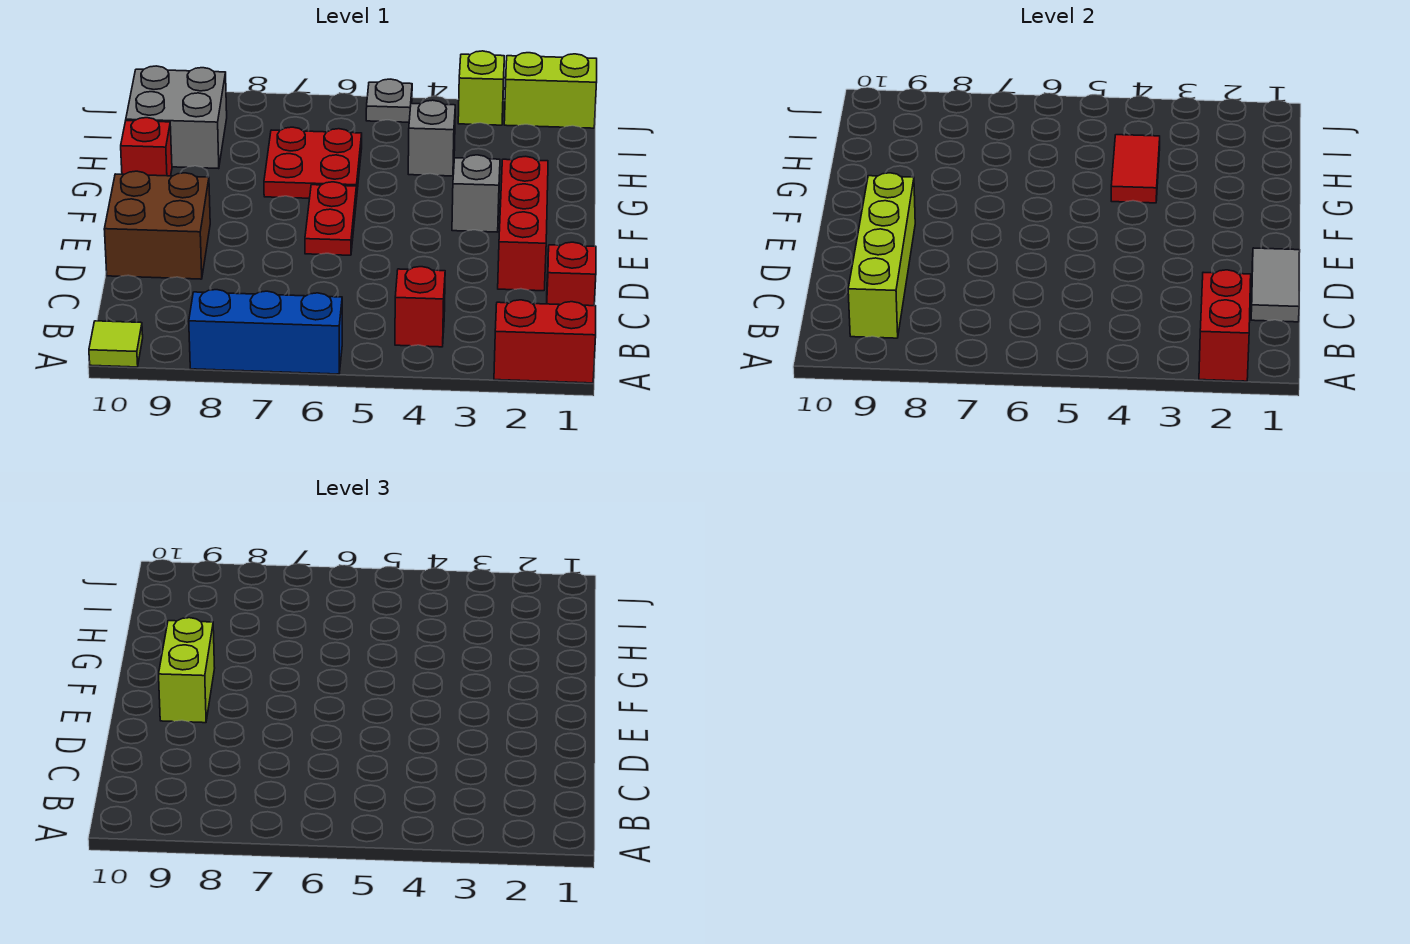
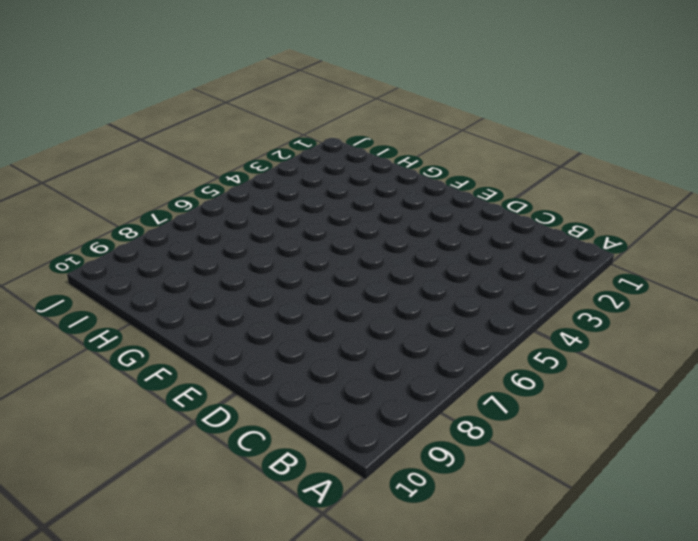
none -> red brick A1:A2 level 1
none -> blue brick A6:A8 level 1
none -> lime tile A10 level 1

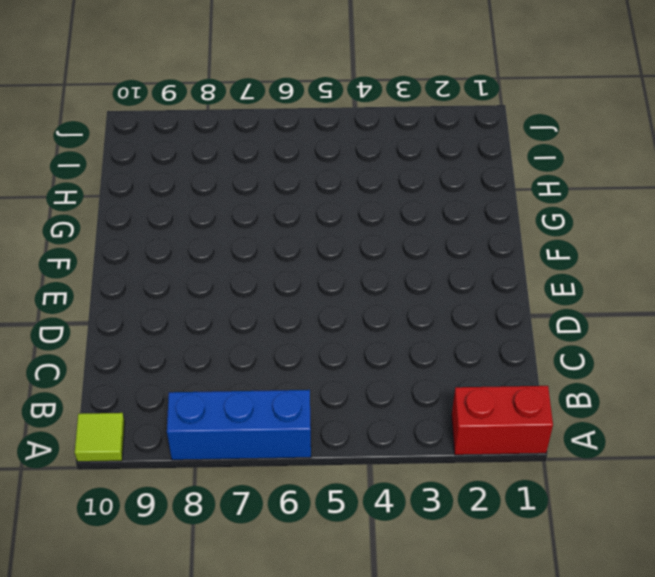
none -> red brick B4 level 1
none -> red brick C1 level 1
none -> red brick D2:F2 level 1

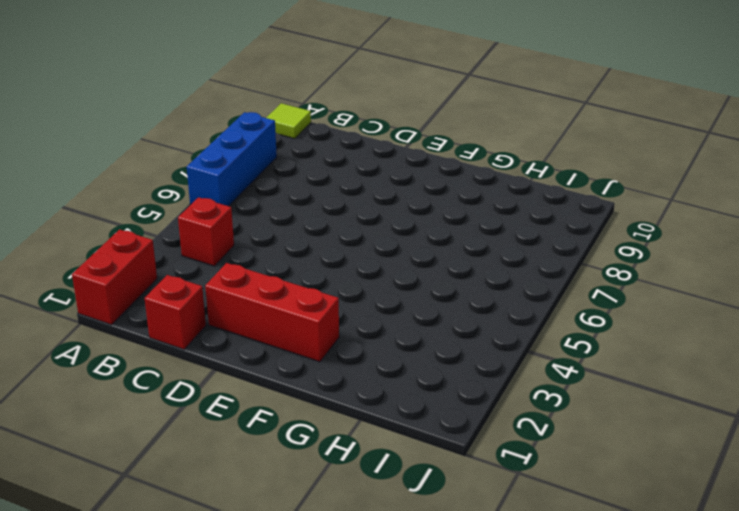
none -> brown brick D9:E10 level 1
none -> red plate E6:F6 level 1
none -> grey brick F3 level 1

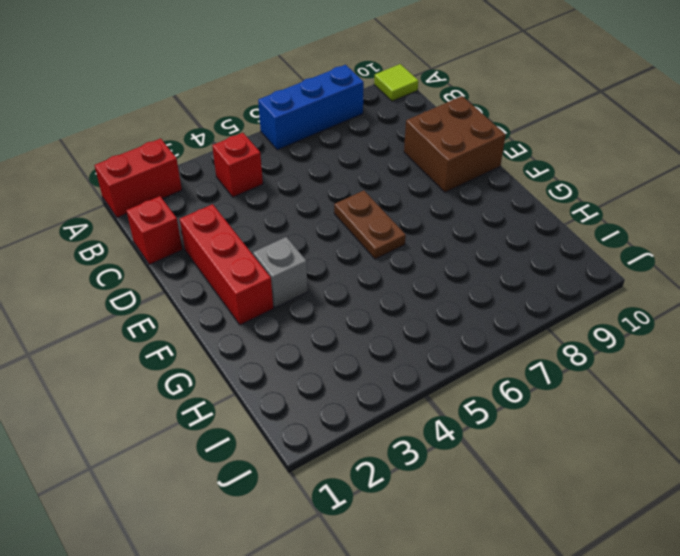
brown plate E6:F6 level 1 -> red plate E6:F6 level 1
none -> red plate G6:H7 level 1
none -> red brick G10 level 1
none -> grey brick H4 level 1

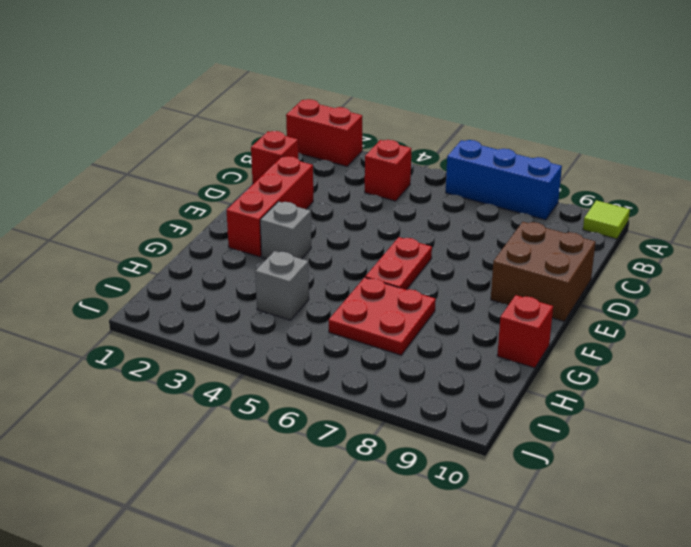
none -> grey brick H9:I10 level 1
none -> lime brick J1:J2 level 1
none -> lime brick J3 level 1

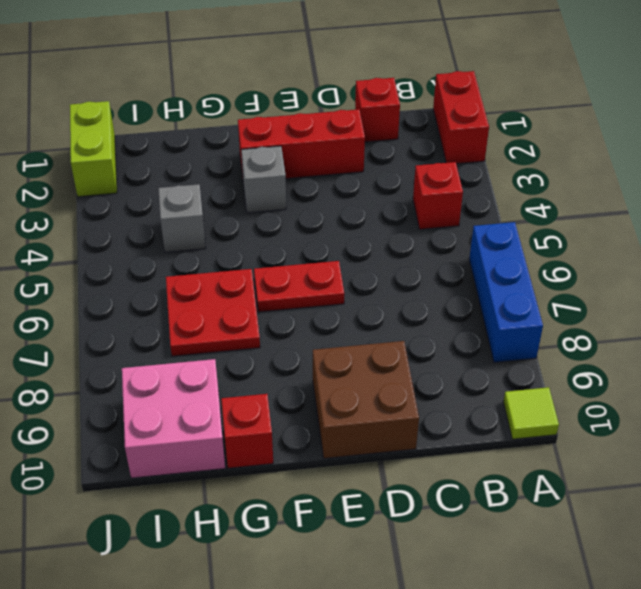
pink brick H9:I10 level 1 -> grey brick H9:I10 level 1
none -> lime brick J3 level 1
none -> grey plate J5 level 1
none -> red brick A2:B2 level 2

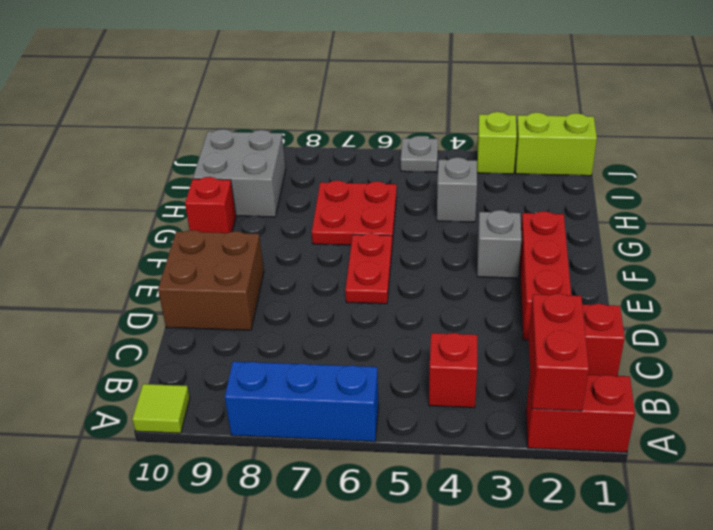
none -> lime brick B9:E9 level 2
none -> grey tile C1:D1 level 2
none -> red tile G4:H4 level 2

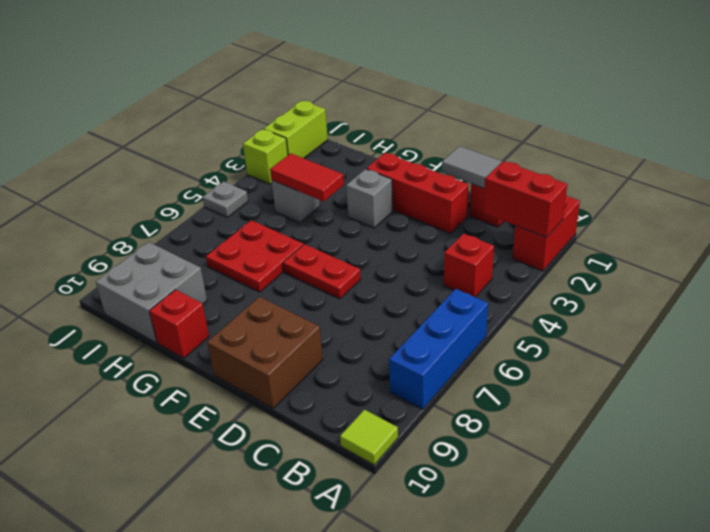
none -> lime brick B9:E9 level 2
none -> lime brick E9:F9 level 3

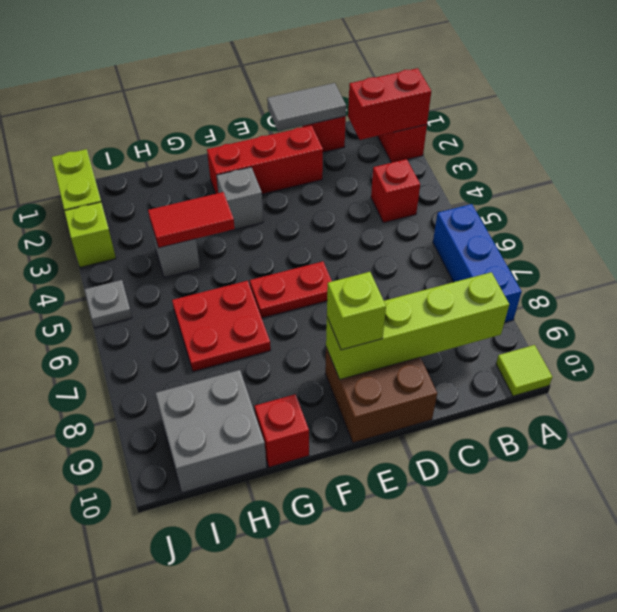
lime brick E9 level 3 -> lime brick E9:F9 level 3

